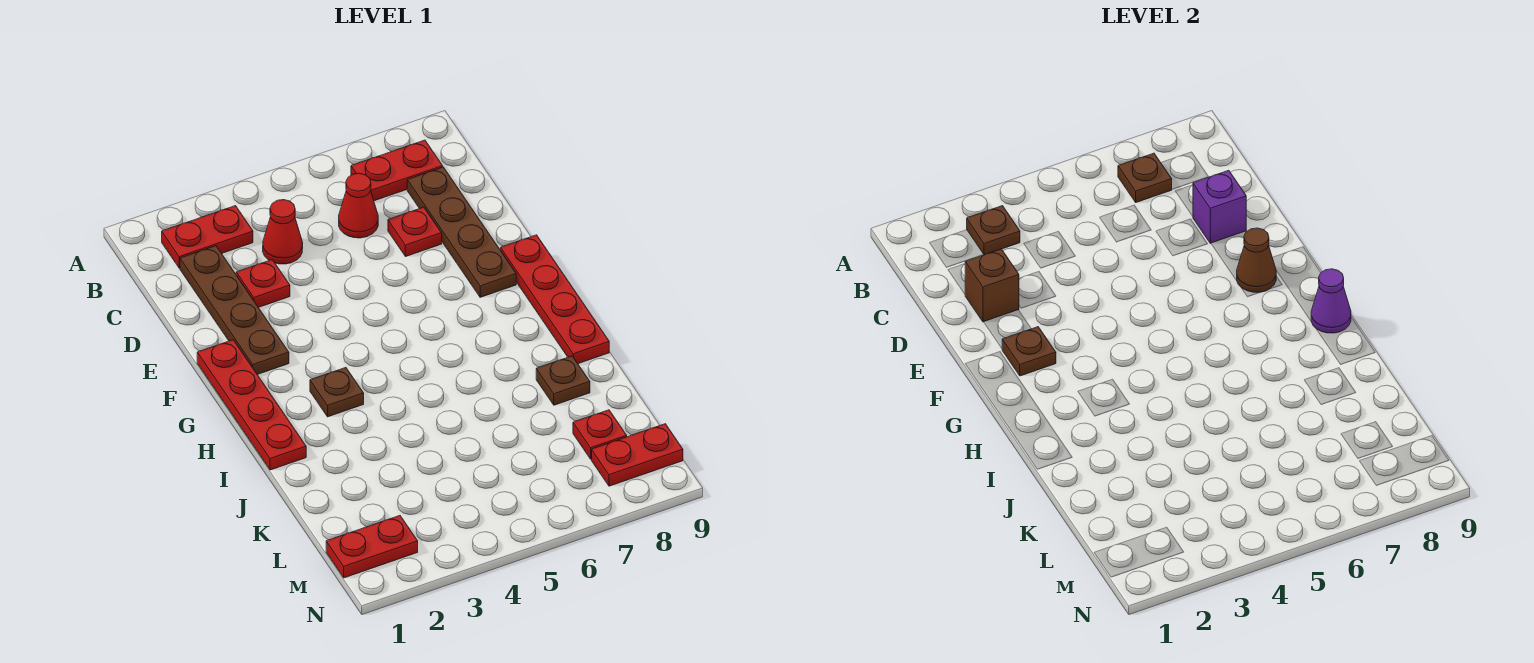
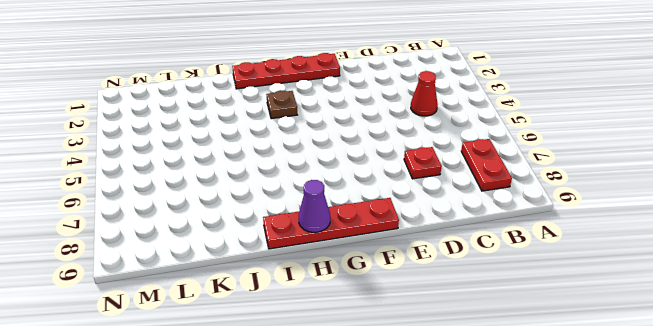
none -> red plate B2:B3 level 1
none -> brown plate C2:F2 level 1
none -> red cone C6 level 1

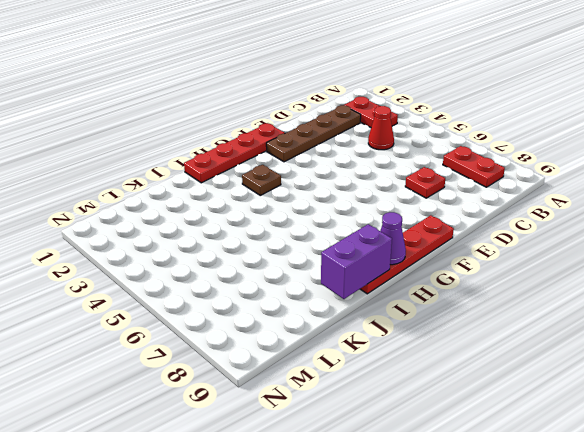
purple brick I9:J9 level 2 -> none
none -> red cone C6 level 1
none -> brown plate C8:F8 level 1
none -> red plate D3 level 1

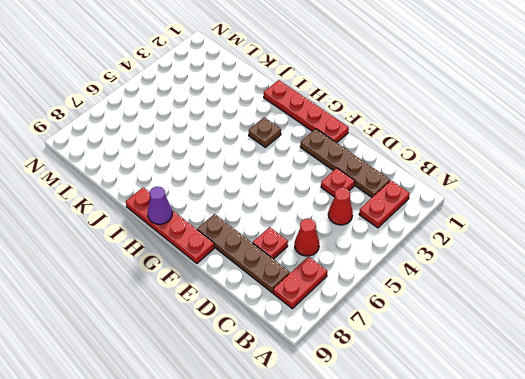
none -> brown plate J8 level 1
none -> red plate L8 level 1
none -> red plate M1:M2 level 1

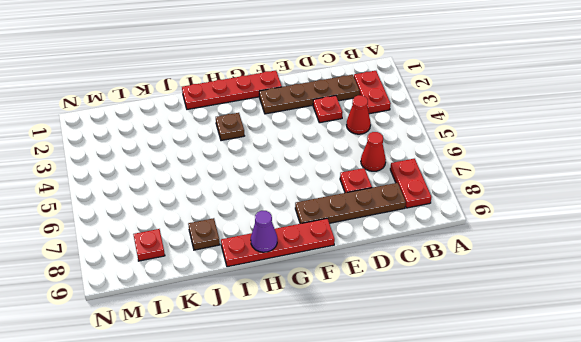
none -> red plate M1:M2 level 1
none -> red plate M8:M9 level 1
none -> brown plate B3 level 2

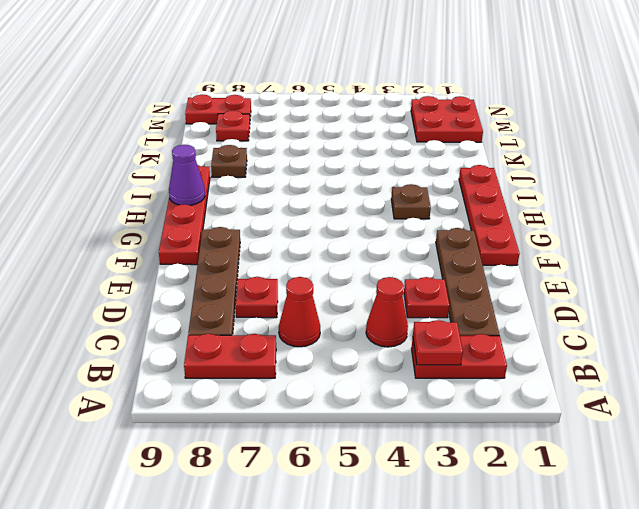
red plate B3 level 2 -> brown plate B3 level 2
red plate L1:M2 level 1 -> red plate M1:M2 level 1
none -> brown plate B7 level 2
none -> brown brick D2 level 2
none -> purple brick D8 level 2

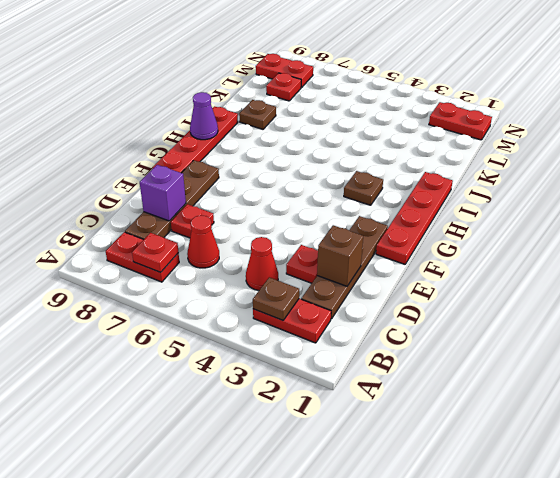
red plate B7 level 2 -> brown plate B7 level 2
none -> brown plate F2 level 2
none -> brown cone F8 level 2

